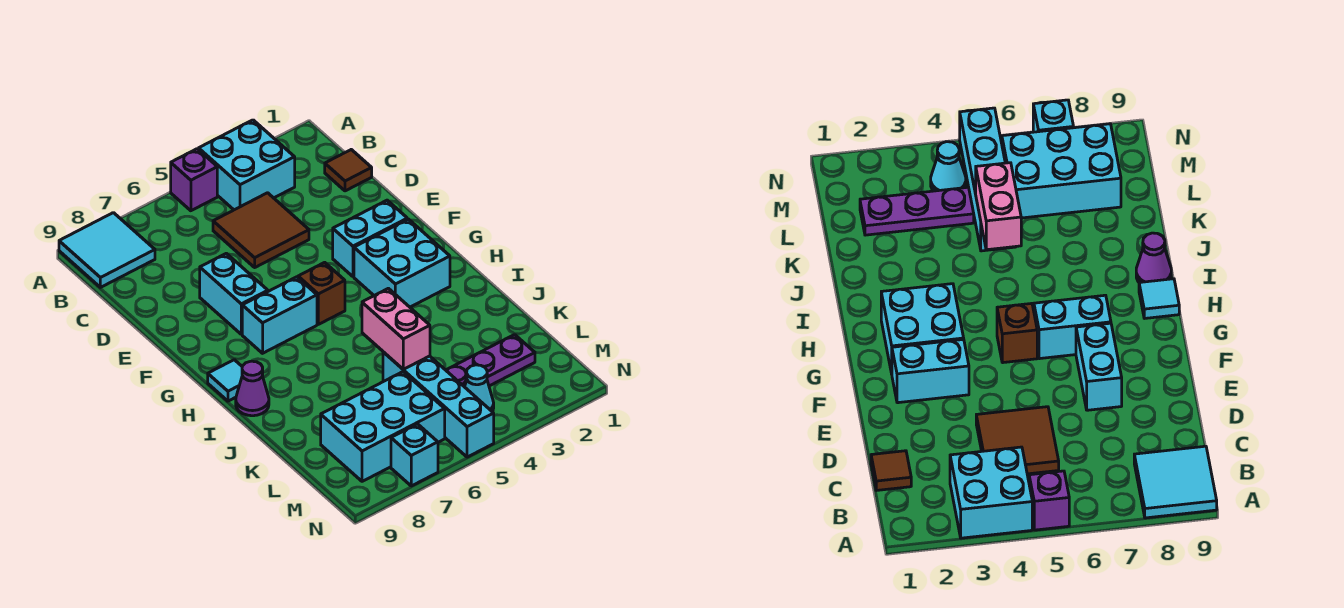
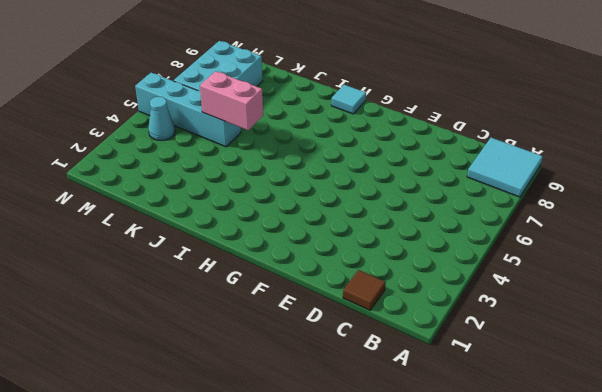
none -> cyan brick A3:B4 level 1
none -> purple brick A5 level 1
none -> brown tile C4:D5 level 1

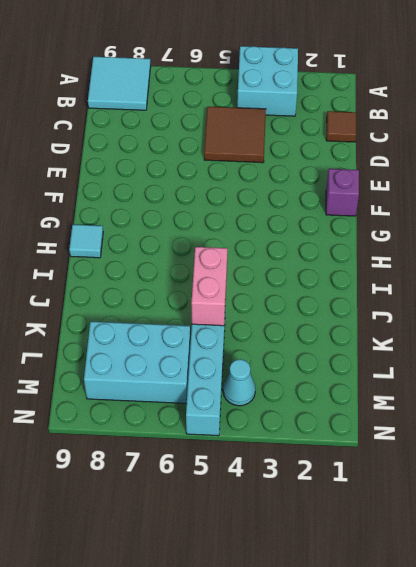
purple brick F1 level 1 -> purple brick A5 level 1
none -> cyan brick E7:F7 level 1
none -> cyan brick F2:F3 level 1
none -> cyan brick G2:H3 level 1

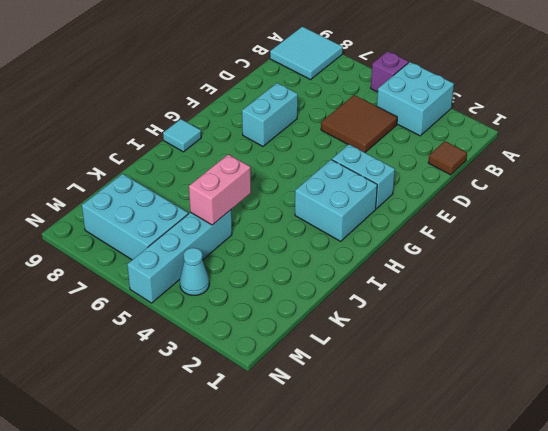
none -> brown brick G5 level 1
none -> cyan brick G6:G7 level 1
none -> purple cone I9 level 1

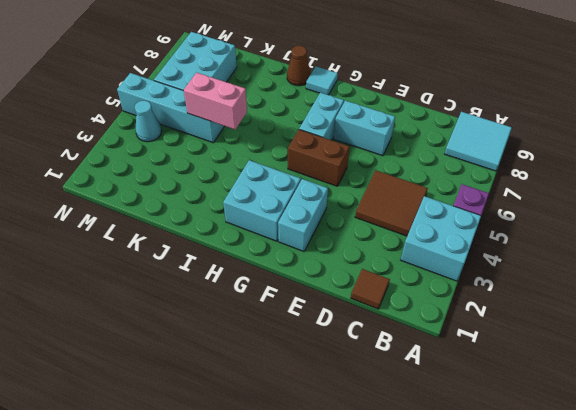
brown brick F5:G5 level 1 -> brown brick G5 level 1
brown cone I9 level 1 -> purple cone I9 level 1
none -> purple plate L2:L4 level 1
none -> cyan brick N7 level 1

